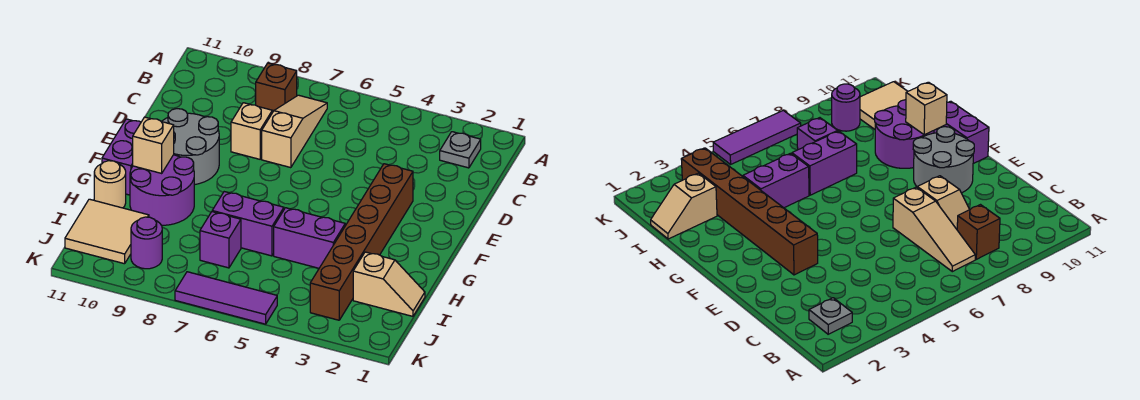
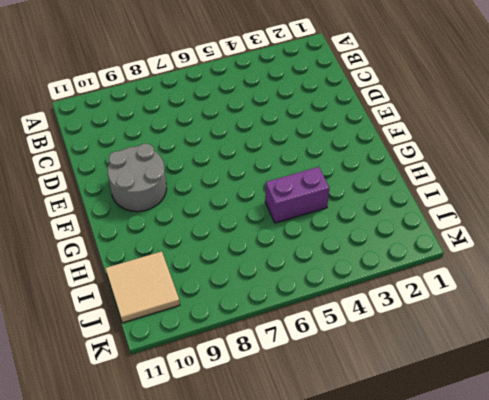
none -> grey plate B2 level 1
none -> tan slope B7:D7 level 1 top D
none -> brown brick B8 level 1

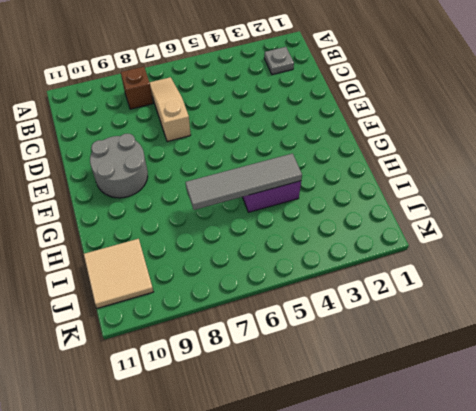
grey tile H4:H7 level 2 -> none
none -> tan slope C8:D8 level 1 top D
none -> brown brick E3:J3 level 1
none -> purple brick F11:G11 level 1

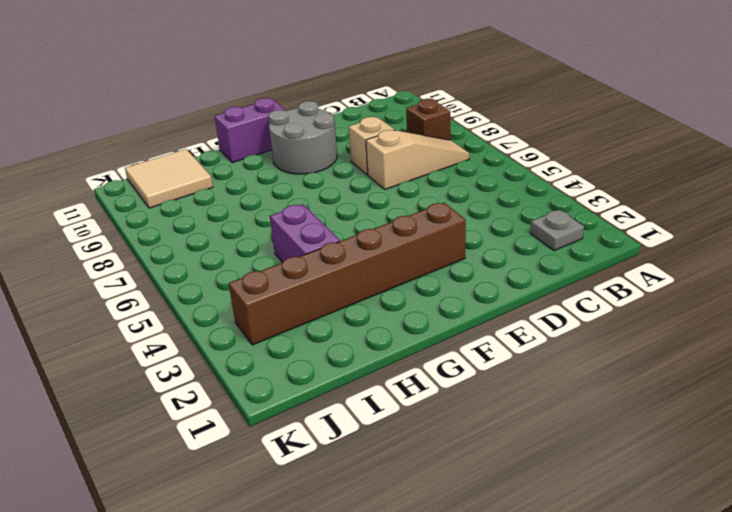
none -> purple round brick G9:H10 level 1
none -> purple brick H6:H7 level 1
none -> tan round brick H11 level 1

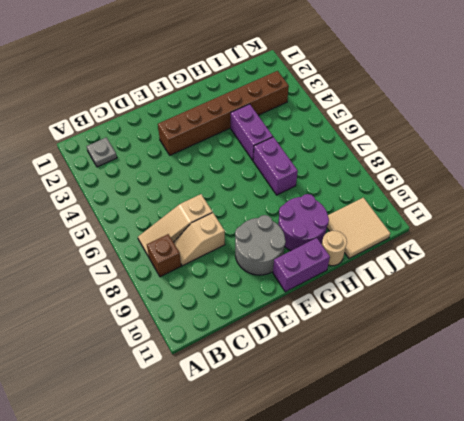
none -> tan slope I1:I2 level 1 top 2
none -> purple brick I7 level 1
none -> purple round brick J9 level 1

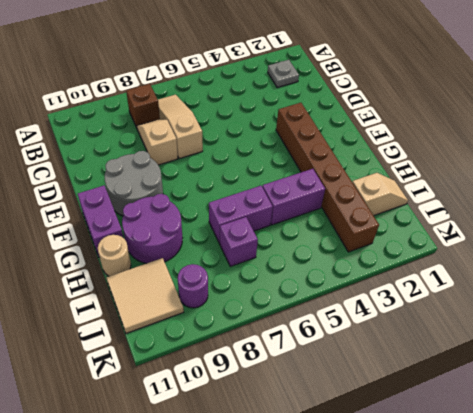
none -> purple tile K5:K7 level 1
none -> tan brick G10 level 2

